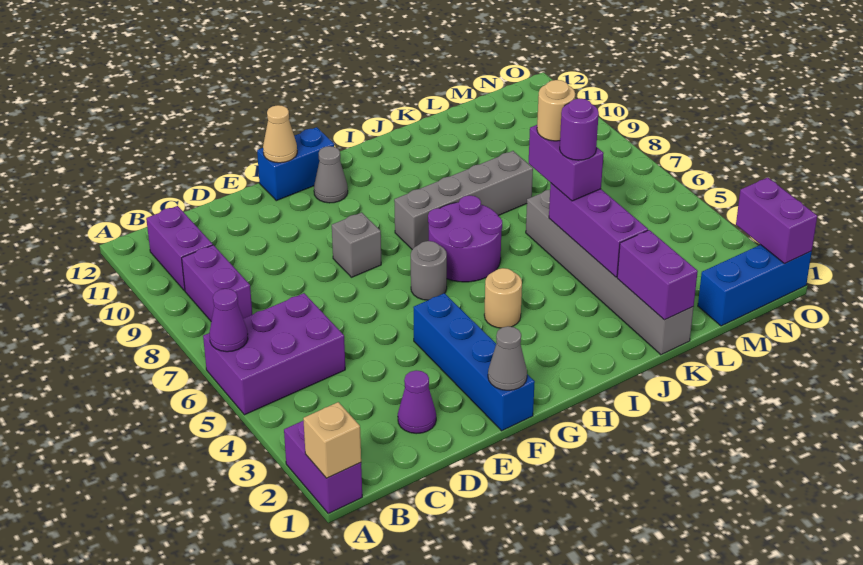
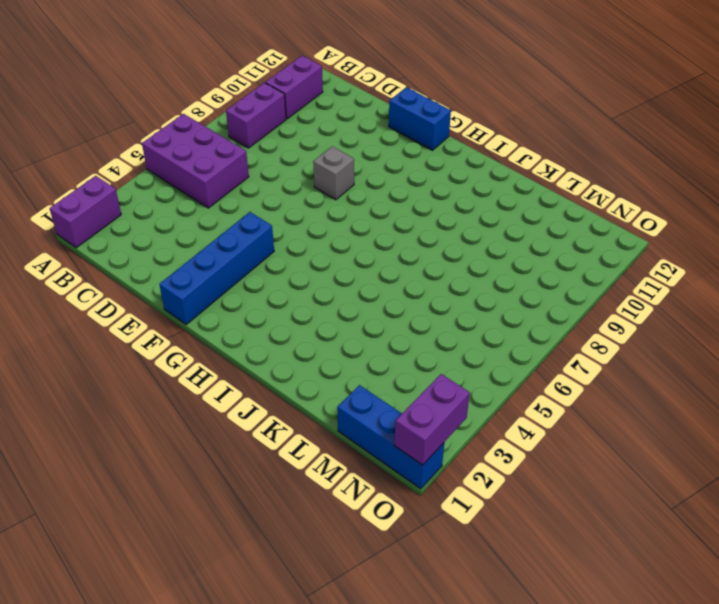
none -> purple cone D2 level 1
none -> grey round brick G6 level 1
none -> grey cone G11 level 1

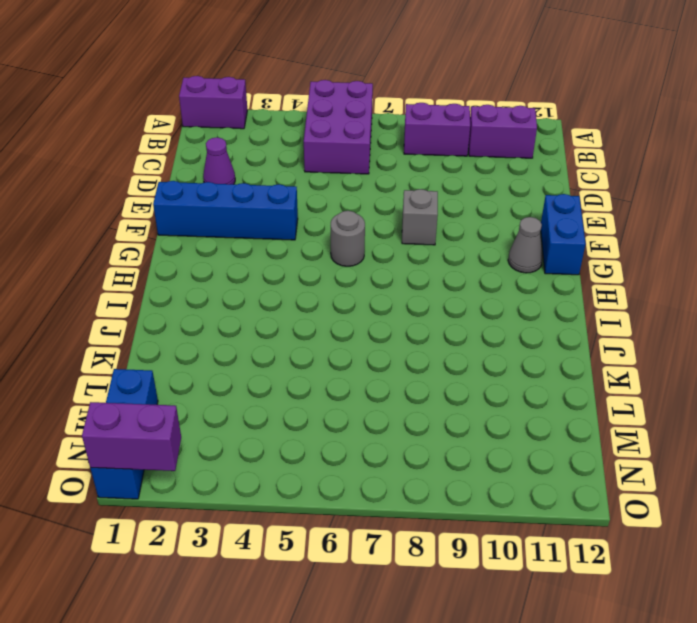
none -> tan round brick H4 level 1
none -> purple round brick H6:I7 level 1
none -> grey brick H8:K8 level 1

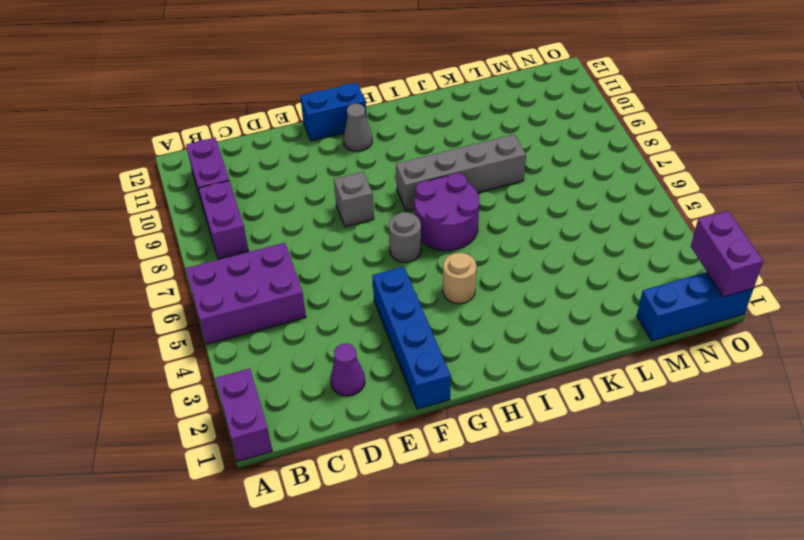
none -> grey brick K1:K6 level 1
none -> tan brick A1 level 2
none -> purple cone A6 level 2

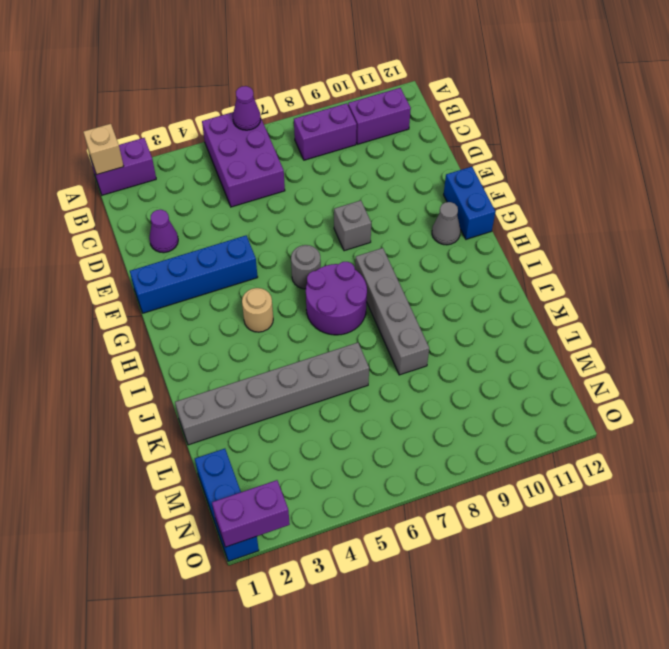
none -> grey cone F1 level 2
none -> tan cone F12 level 2
none -> purple brick K1:K2 level 2

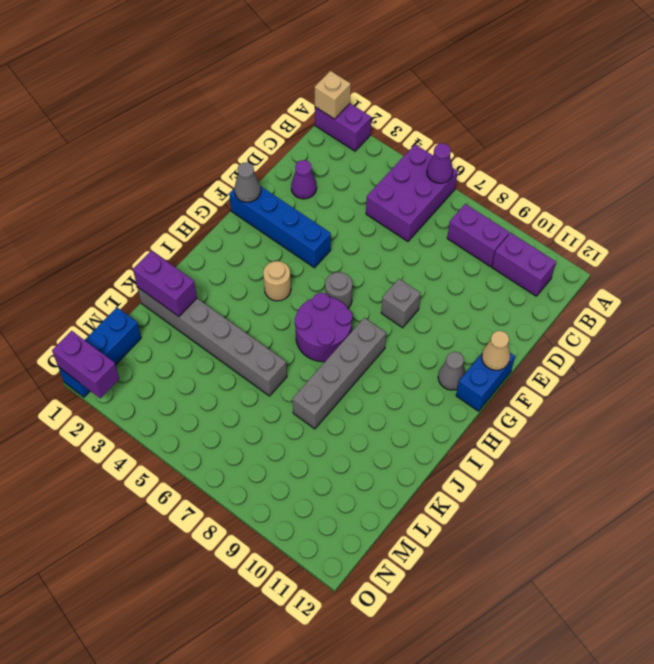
none -> purple brick K3:K5 level 2
none -> purple brick K5:K6 level 3
none -> purple round brick K5 level 4

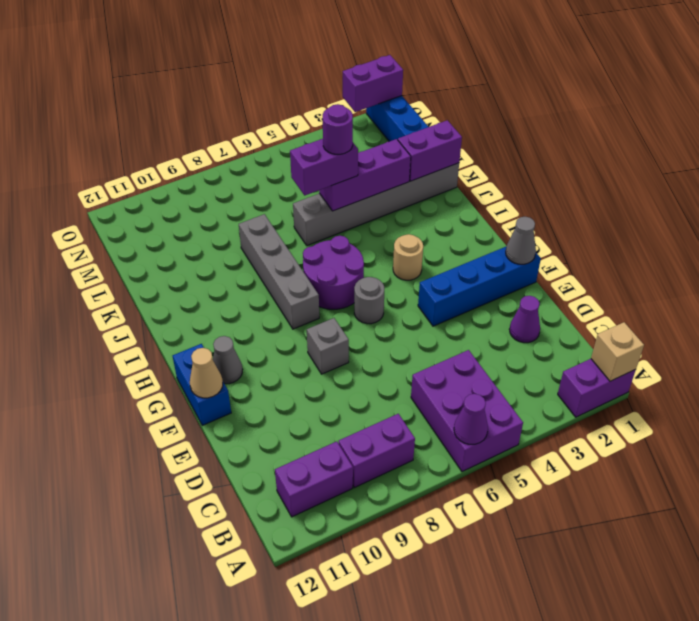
none -> tan round brick K6 level 4

